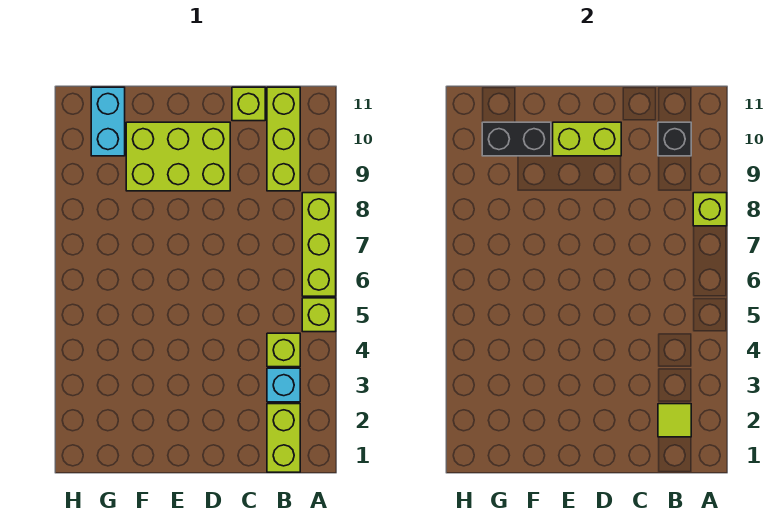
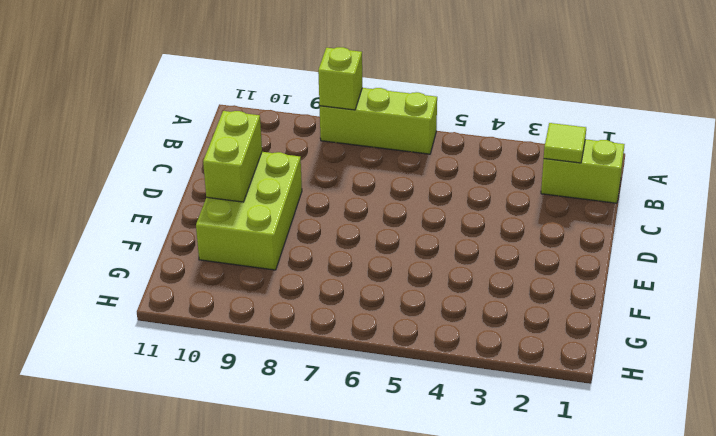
none -> lime brick A5 level 1
none -> cyan brick B3 level 1
none -> lime brick B4 level 1

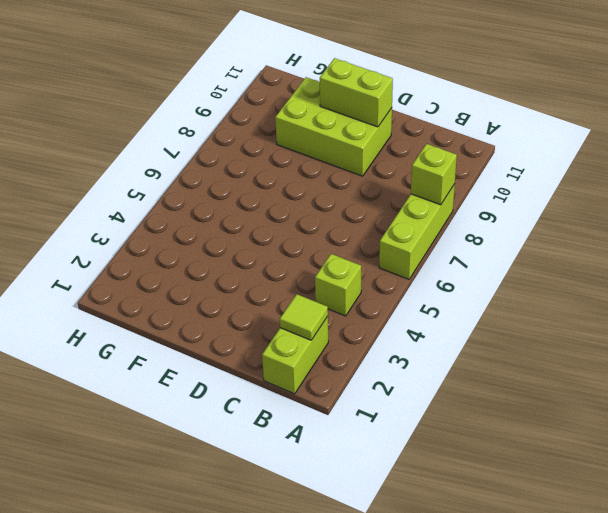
none -> lime brick A5 level 1
none -> cyan brick B3 level 1
none -> lime brick B9:B11 level 1

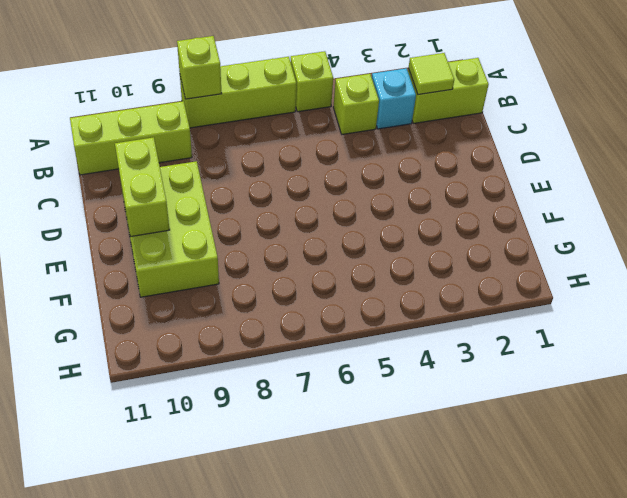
none -> lime brick C11 level 1
none -> cyan brick G10:G11 level 1
none -> black brick B10 level 2

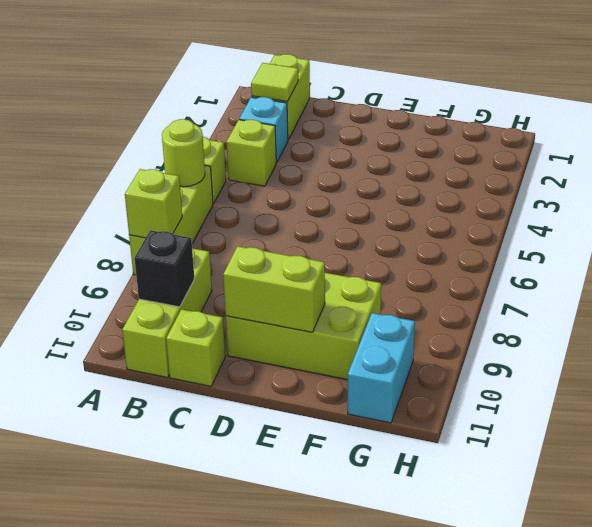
lime round brick A6 level 2 -> none
none -> black brick F10:G10 level 2

